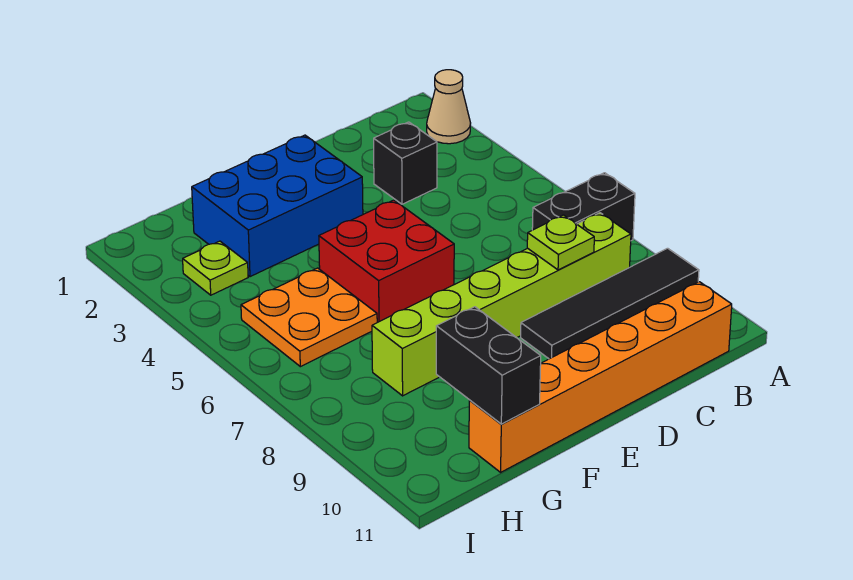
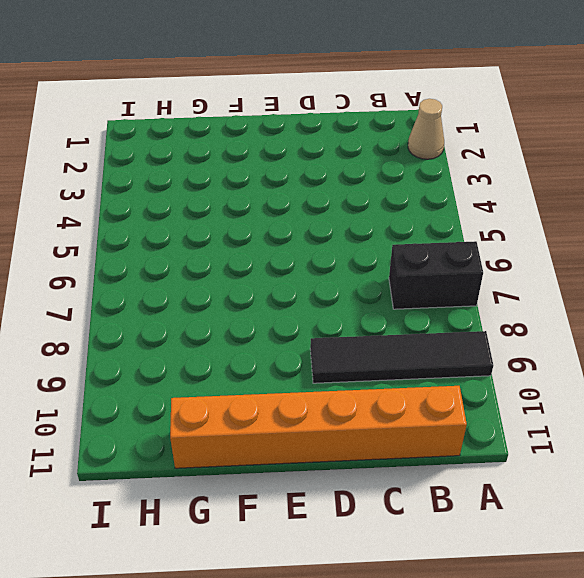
none -> lime brick B8:G8 level 1
none -> black brick C3 level 1
none -> blue brick E2:G3 level 1

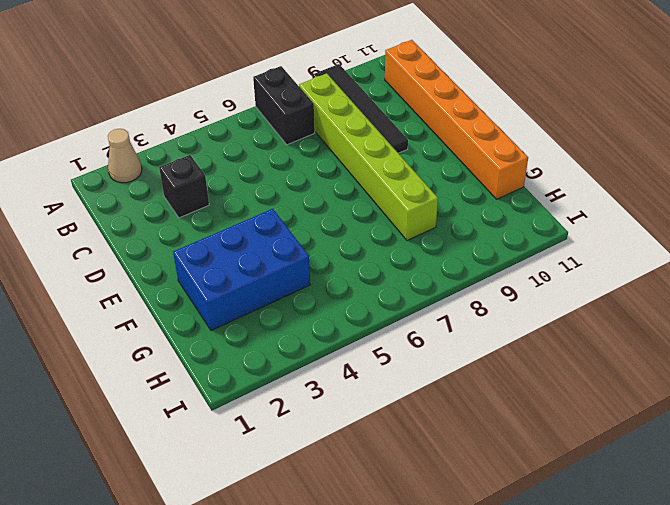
blue brick F2:G4 level 1 -> blue brick E2:G3 level 1
none -> red brick E5:F6 level 1
none -> orange plate G5:H6 level 1
none -> lime plate H3 level 1

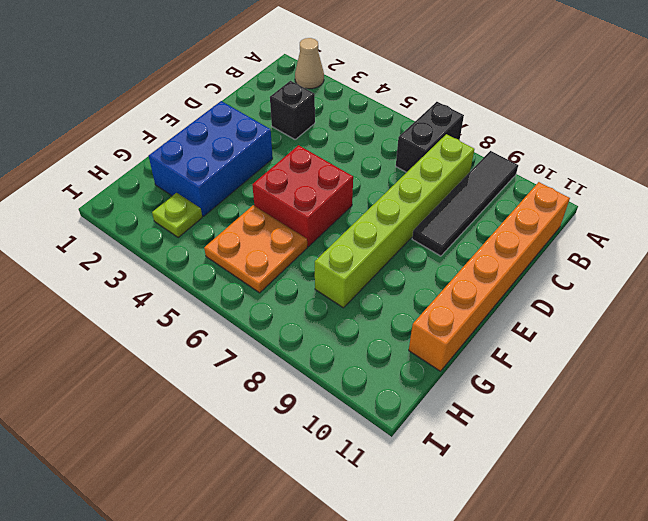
none -> lime plate C8 level 2
none -> black brick G10:G11 level 2

